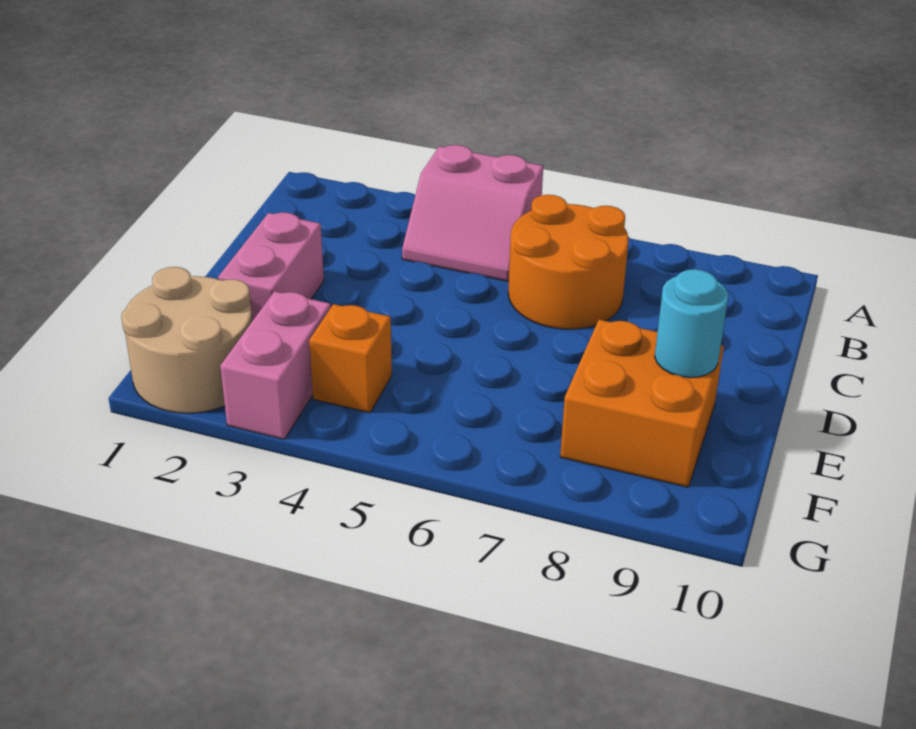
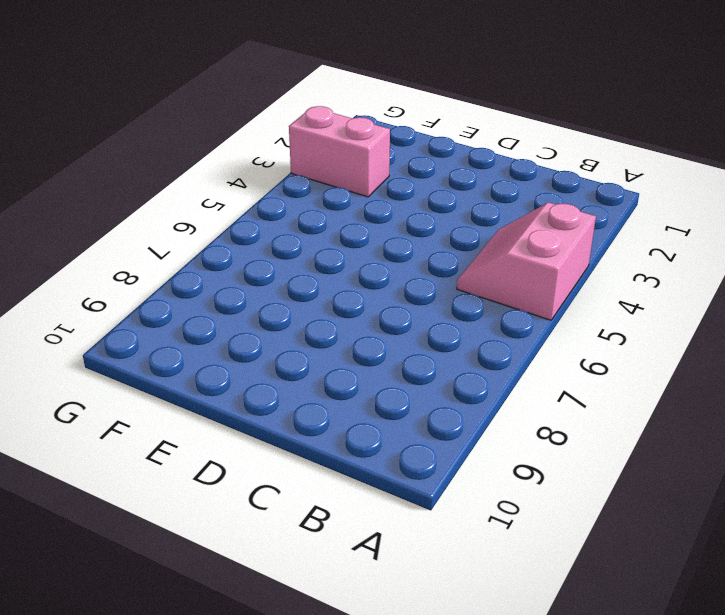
none -> orange round brick B6:C7 level 1
none -> pink brick D2:E2 level 1

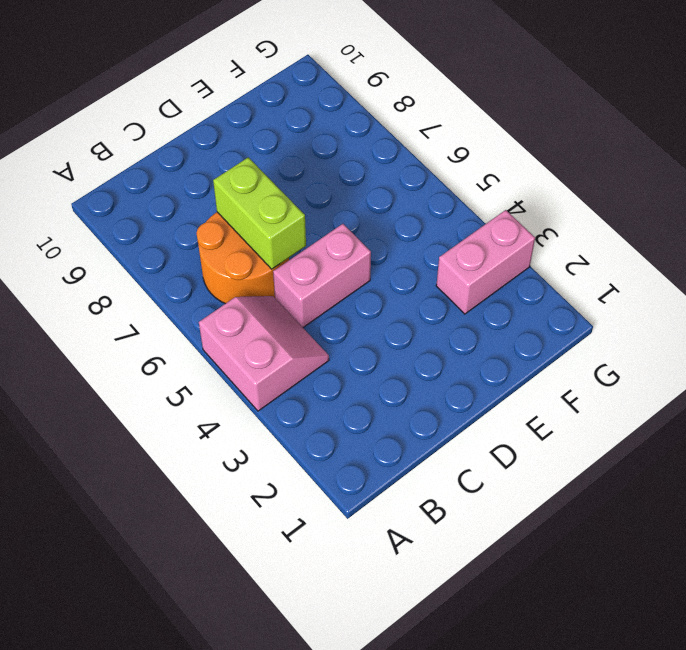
pink brick C5:D5 level 1 -> pink brick D2:E2 level 1
lime brick C6:C7 level 2 -> none
none -> orange brick E8:F9 level 1
none -> tan round brick F1:G2 level 1

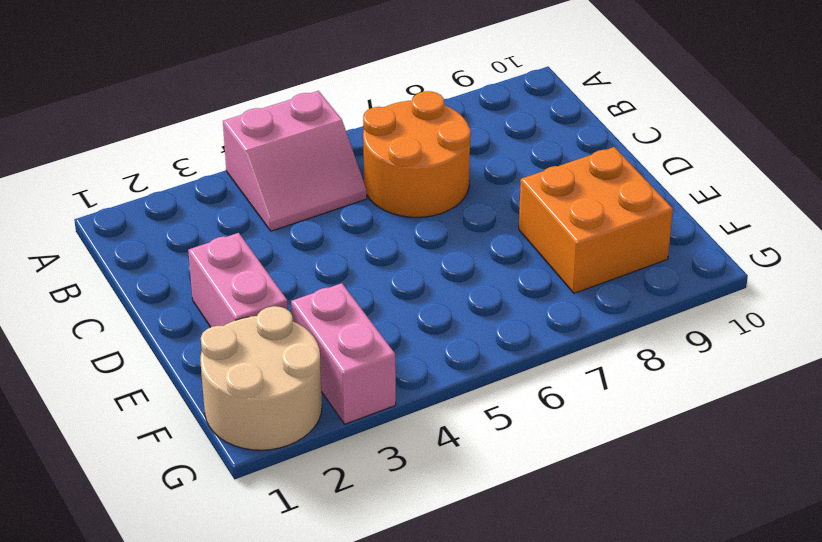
none -> orange brick F4 level 1
none -> cyan round brick E9 level 2

